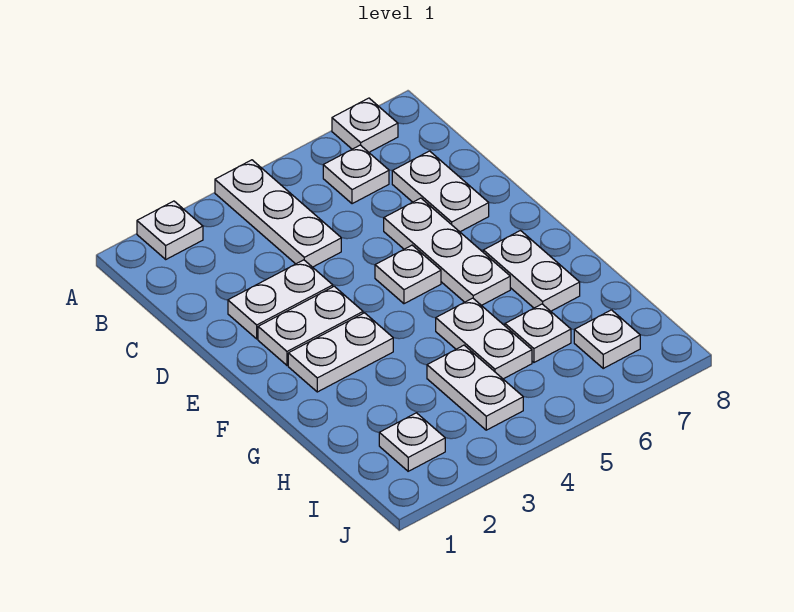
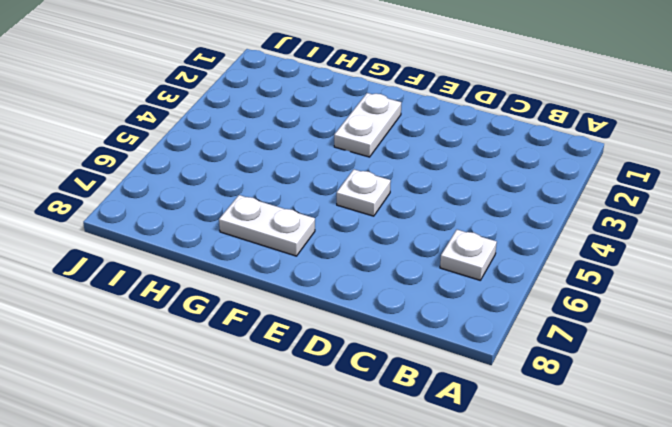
none -> white plate A2 level 1
none -> white plate A4:C4 level 1
none -> white plate A7 level 1

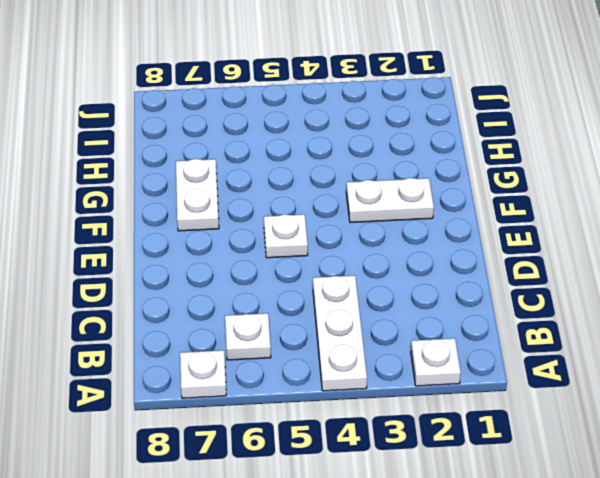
none -> white plate C7:D7 level 1
none -> white plate D2:D3 level 1
none -> white plate D6:F6 level 1

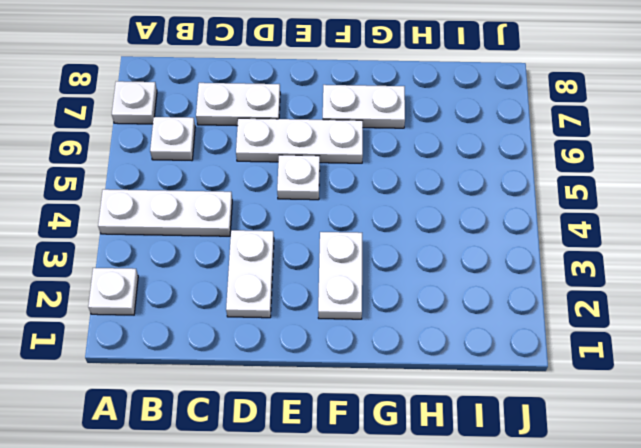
none -> white plate E2:E3 level 1
none -> white plate G5:H5 level 1
none -> white plate H4:I4 level 1

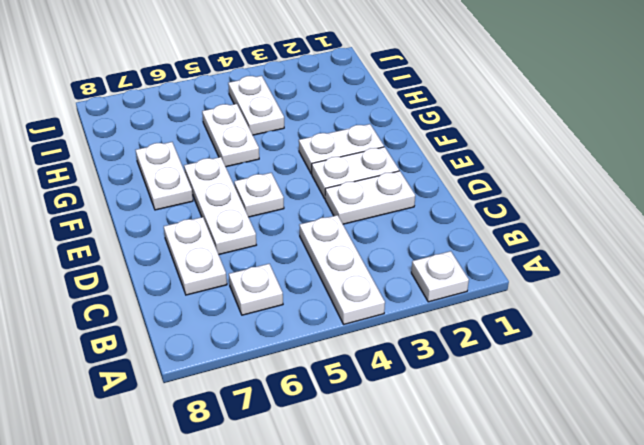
none -> white plate A7 level 1
none -> white plate H6 level 1
none -> white plate I2 level 1

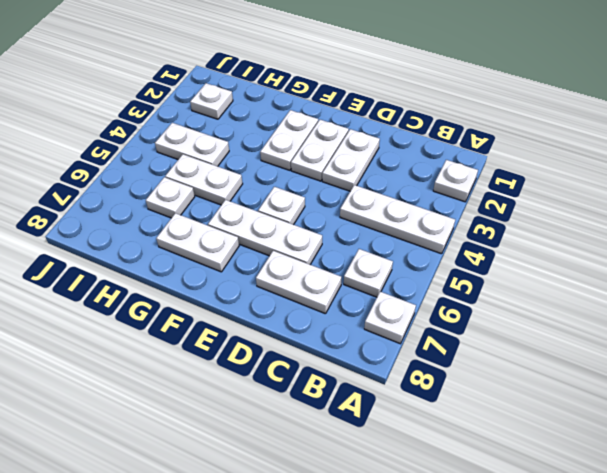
none -> white plate I7 level 1

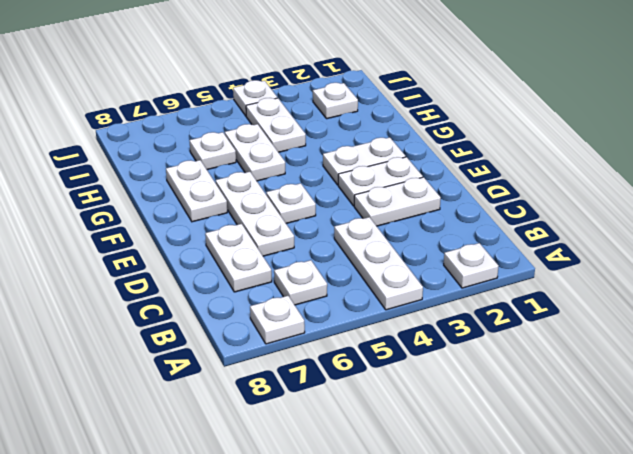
white plate J4 level 1 -> white plate I7 level 1

